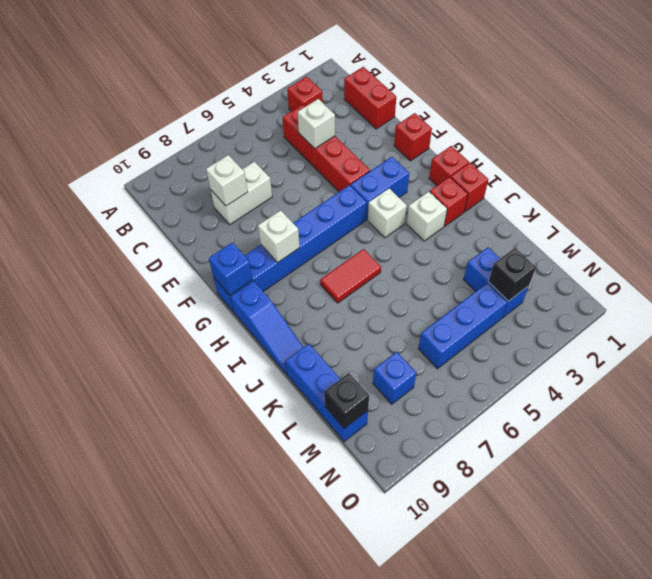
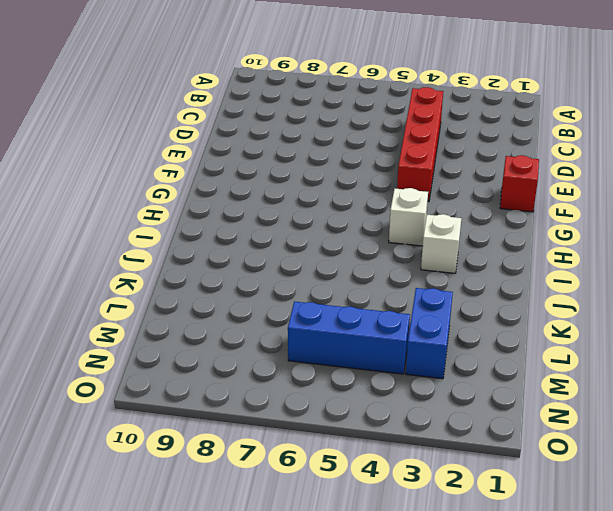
none -> red brick B3 level 1
none -> red brick C1:D1 level 1
none -> white brick D7:D8 level 1

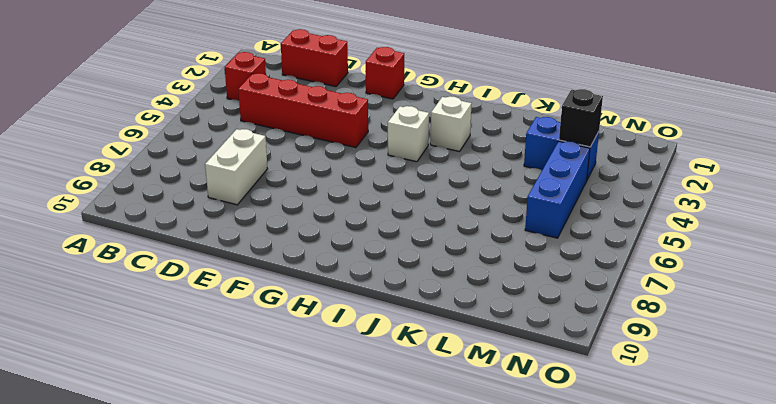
none -> blue brick G3:G4 level 1
none -> blue brick G5:G10 level 1
none -> red brick H1 level 1

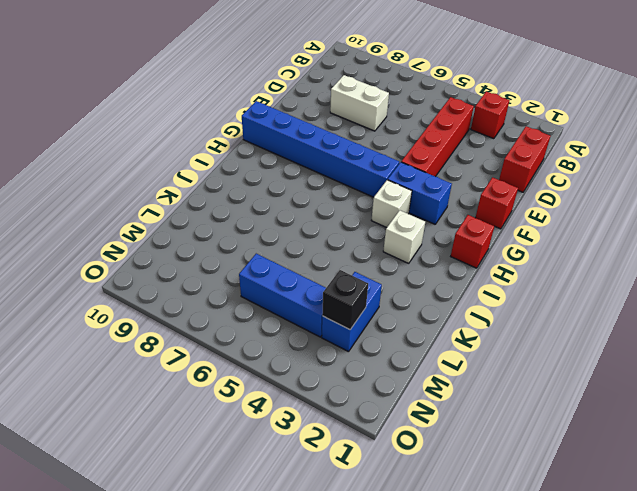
none -> blue slope H10:J10 level 1 top H
none -> red brick I1 level 1
none -> red brick I2 level 1

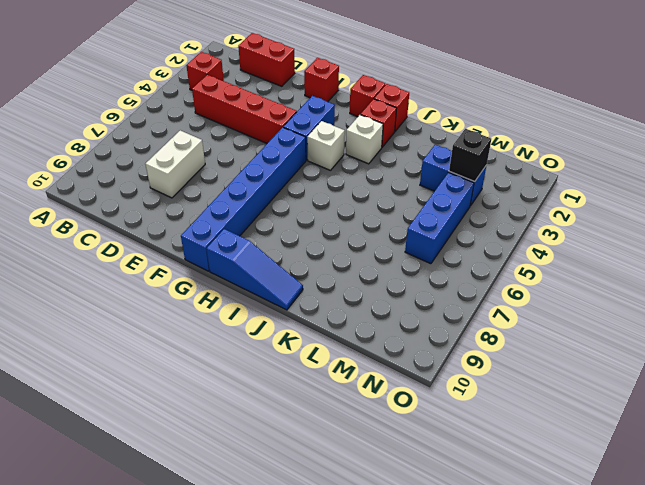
none -> red tile I6:I7 level 1
none -> blue brick K10:M10 level 1
none -> blue brick M8 level 1

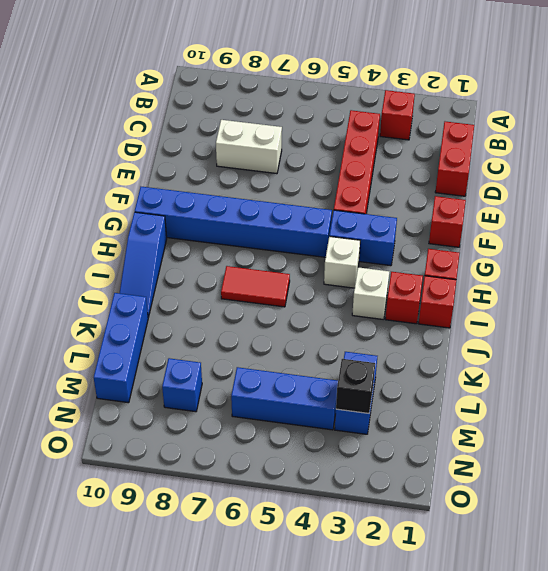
none -> white brick D4 level 2
none -> white brick D8 level 2
none -> white brick G8 level 2

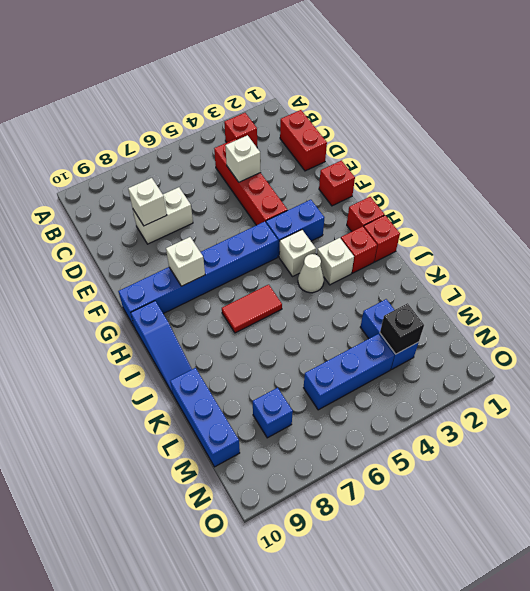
white cone I4 level 1 -> none
none -> blue brick G10 level 2
none -> black brick M10 level 2

